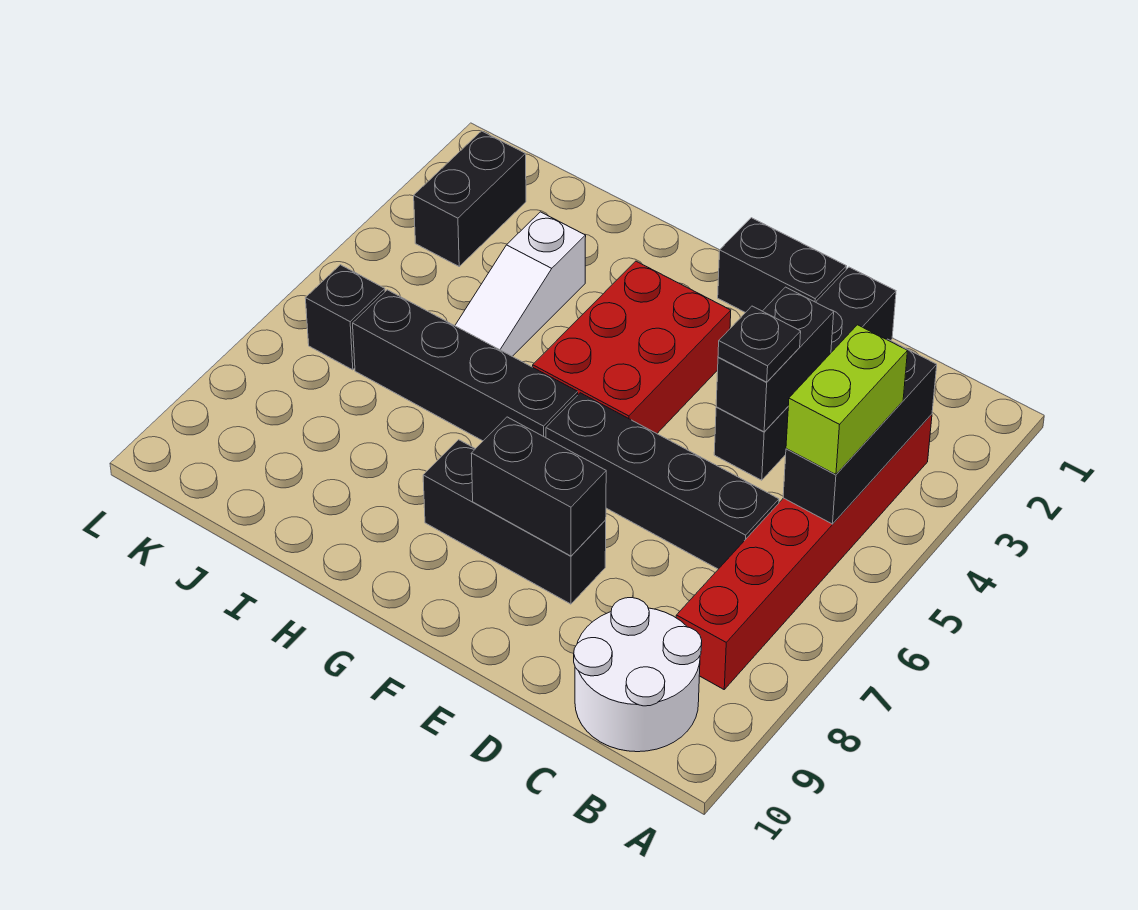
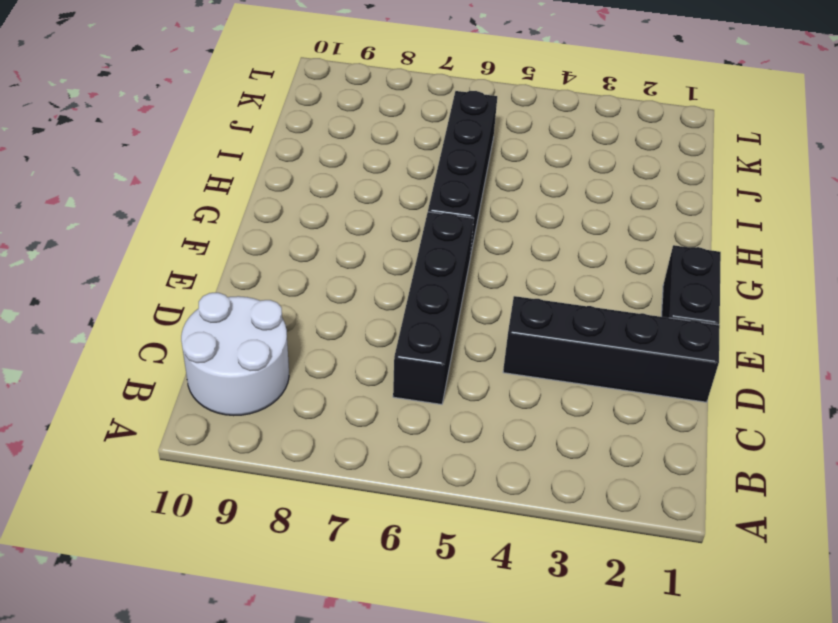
none -> red brick B3:B8 level 1
none -> black brick E8:G8 level 1
none -> red brick F3:G5 level 1

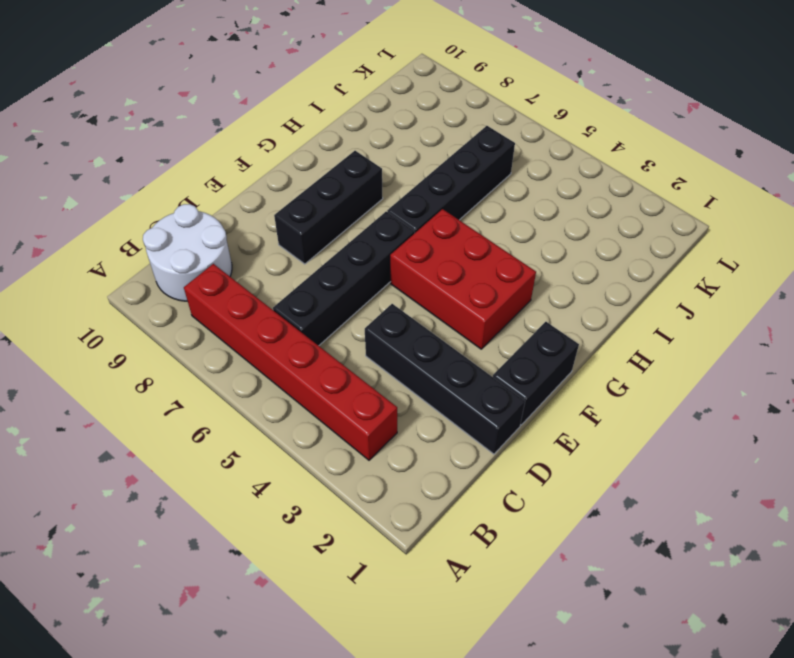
none -> white slope I3:I5 level 1 top 3
none -> black brick K2:K3 level 1
none -> black brick K6 level 1

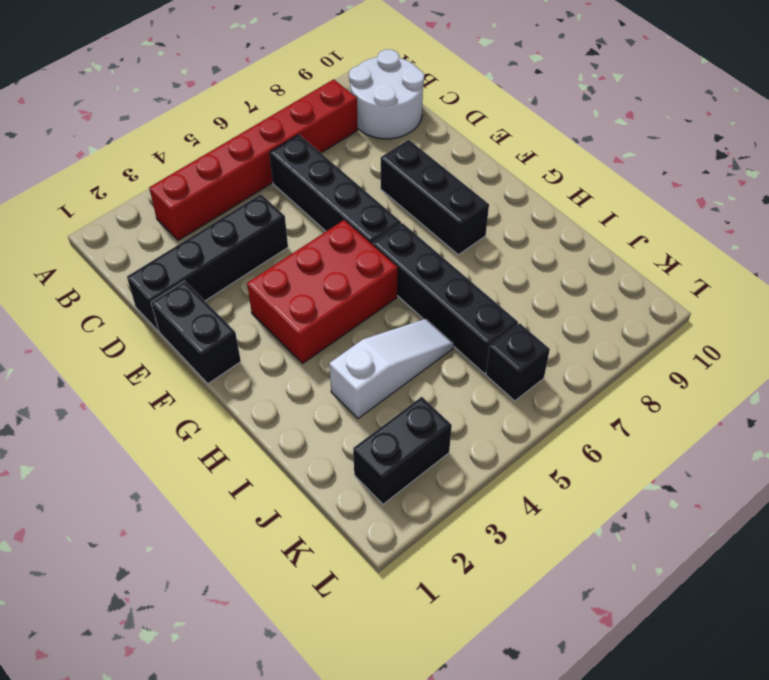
none -> black brick B3:B5 level 2
none -> black brick D3:D4 level 2
none -> black brick E8:F8 level 2

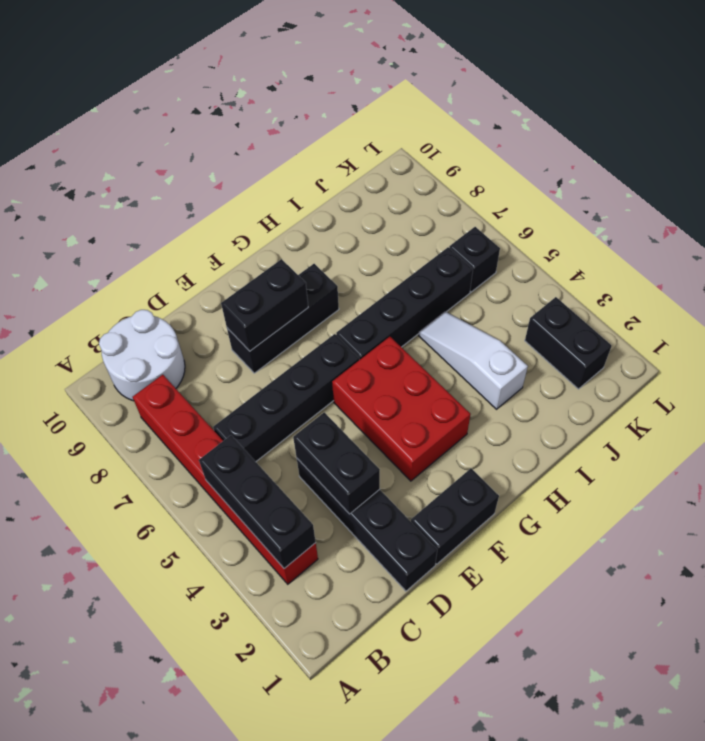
none -> lime brick B4:B5 level 3
none -> black plate D4 level 3

